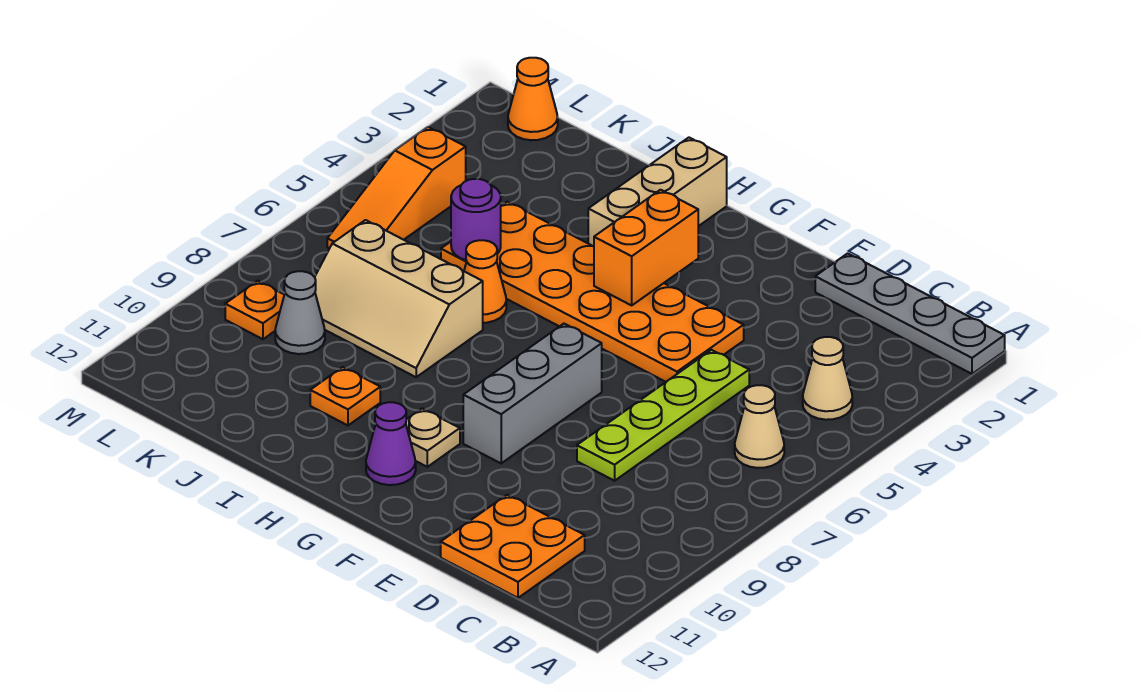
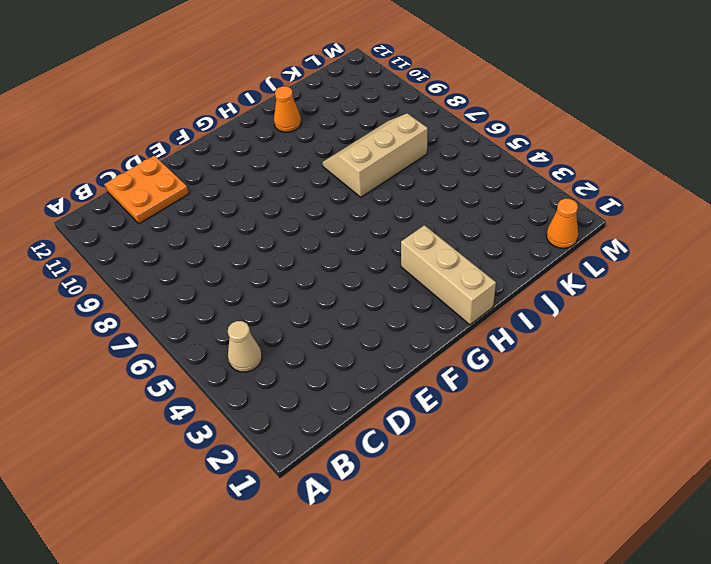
orange cone I11 level 1 -> orange cone I6 level 1
none -> grey plate A1:D1 level 1
none -> tan cone B6 level 1
none -> lime plate D5:D8 level 1

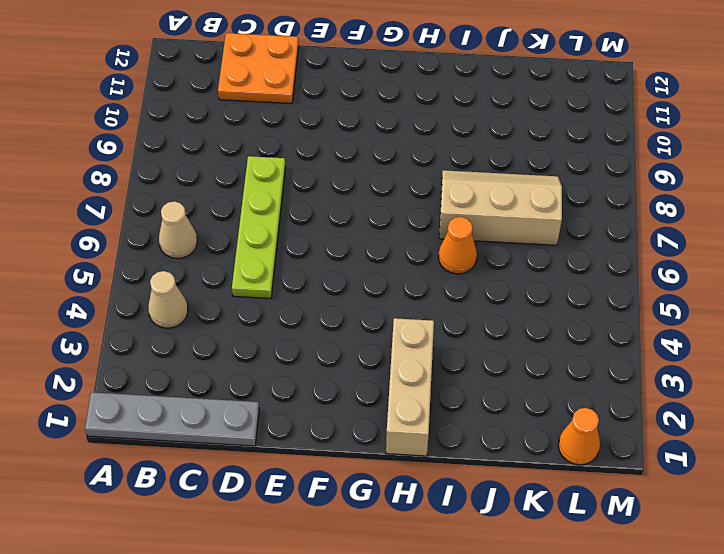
none -> orange plate E4:J5 level 1
none -> grey brick F7:F9 level 1
none -> tan plate G10 level 1

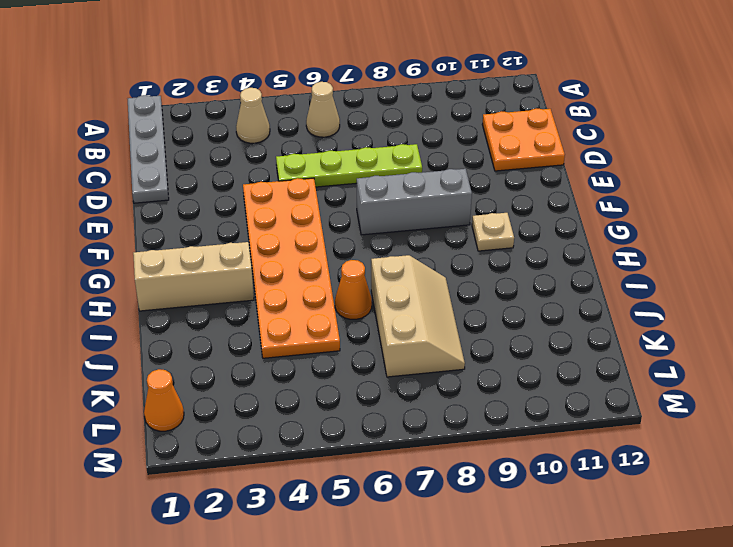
none -> purple cone G11 level 1
none -> orange plate I10 level 1
none -> grey cone K9 level 1

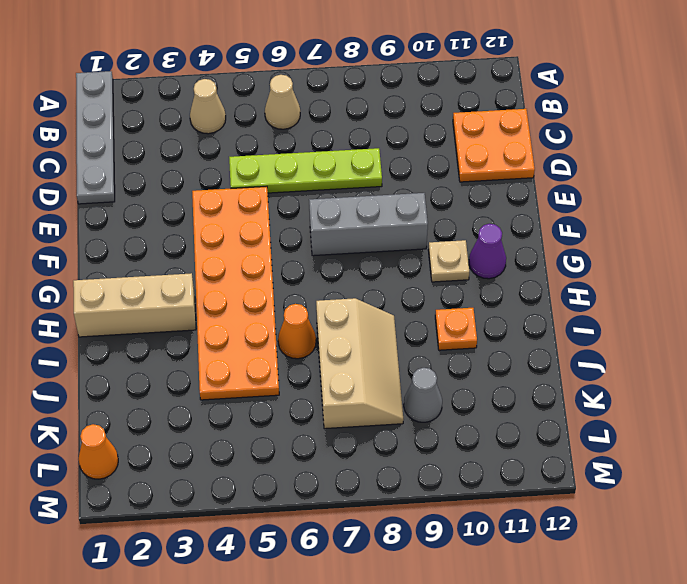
none -> orange slope L4:L6 level 1 top 4
none -> orange plate L9 level 1
none -> orange brick G3:G4 level 2

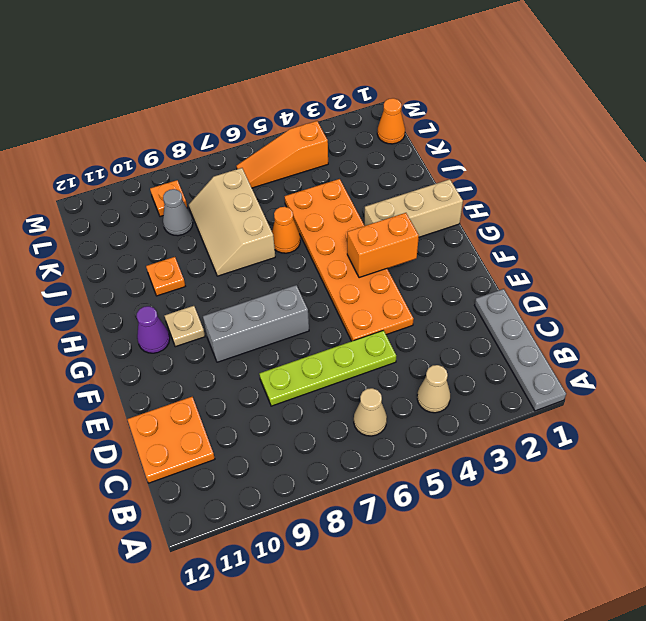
none -> purple round brick J5 level 2

